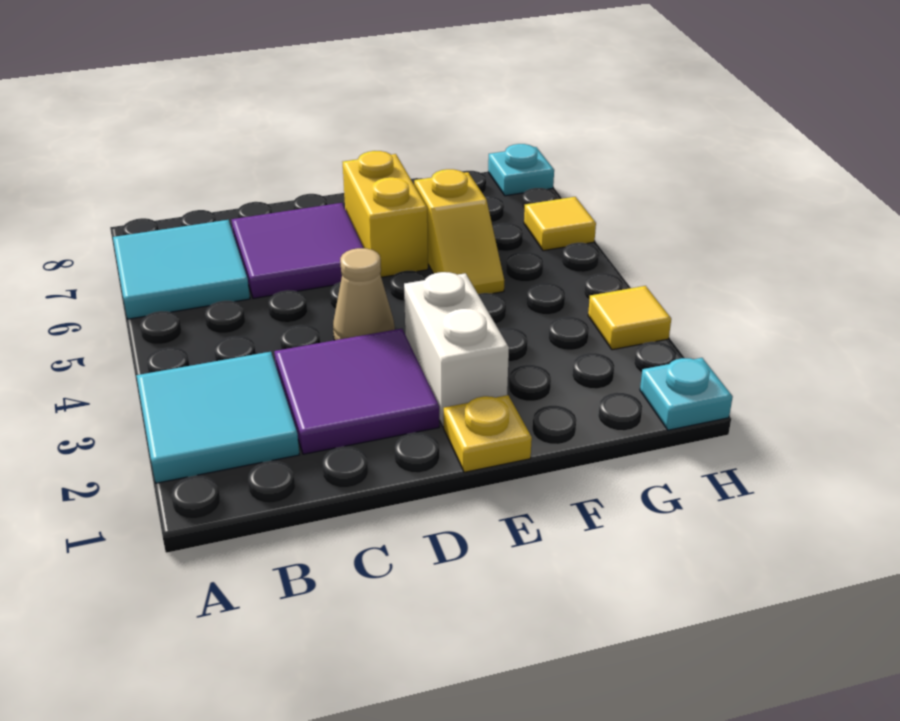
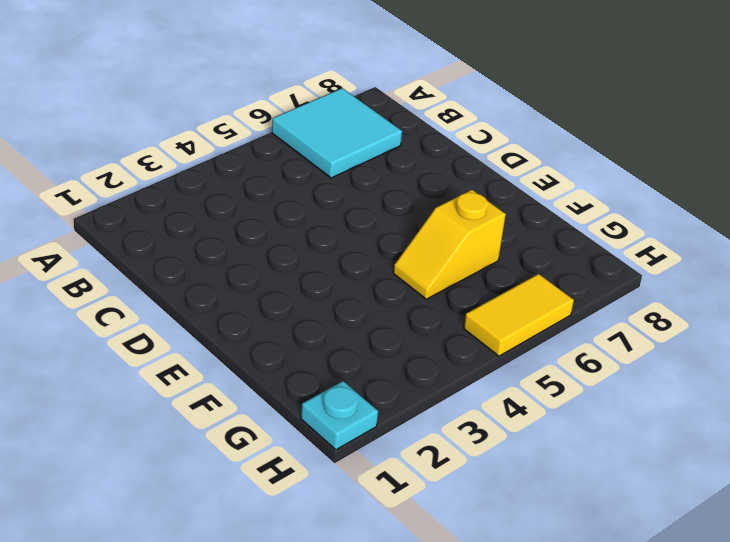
yellow tile H5:H6 level 1 -> yellow tile H6 level 1
none -> cyan tile A2:B3 level 1
none -> purple tile C2:D3 level 1
none -> purple tile C6:D7 level 1

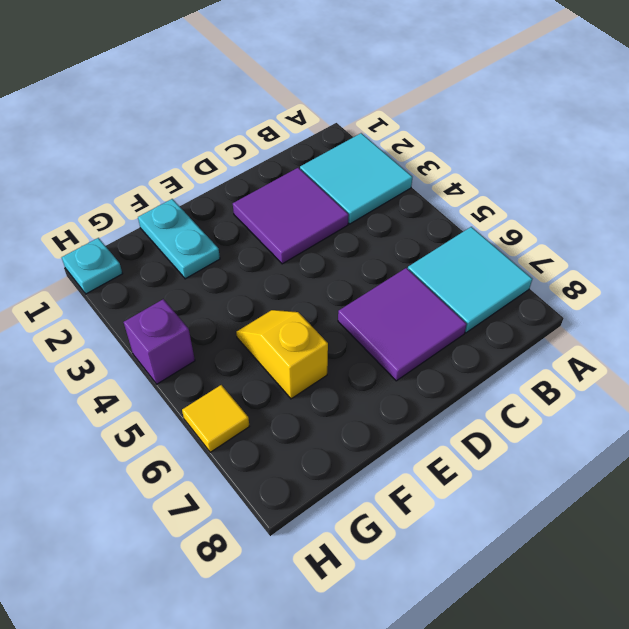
cyan plate F1:F2 level 1 -> none
purple brick H4 level 1 -> none
none -> tan cone D4 level 1
none -> yellow plate E1 level 1
none -> white brick E2:E3 level 1

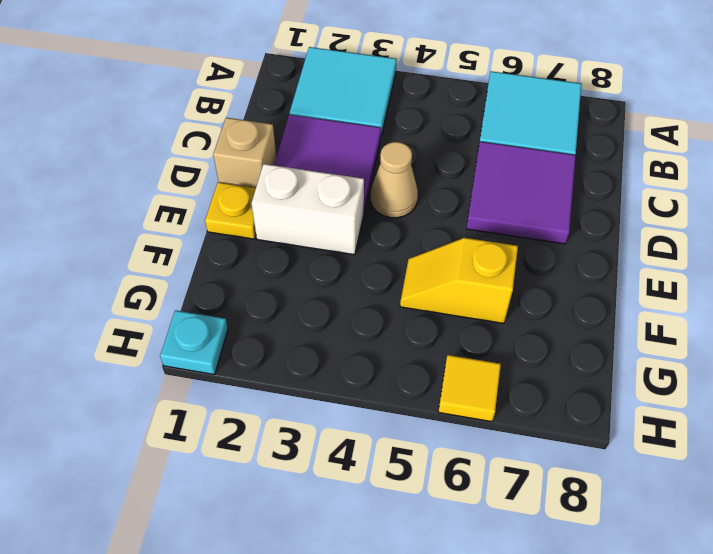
tan brick D1 level 1 -> none
none -> yellow brick E6:E7 level 1
none -> yellow tile H3 level 1
none -> cyan plate H8 level 1

